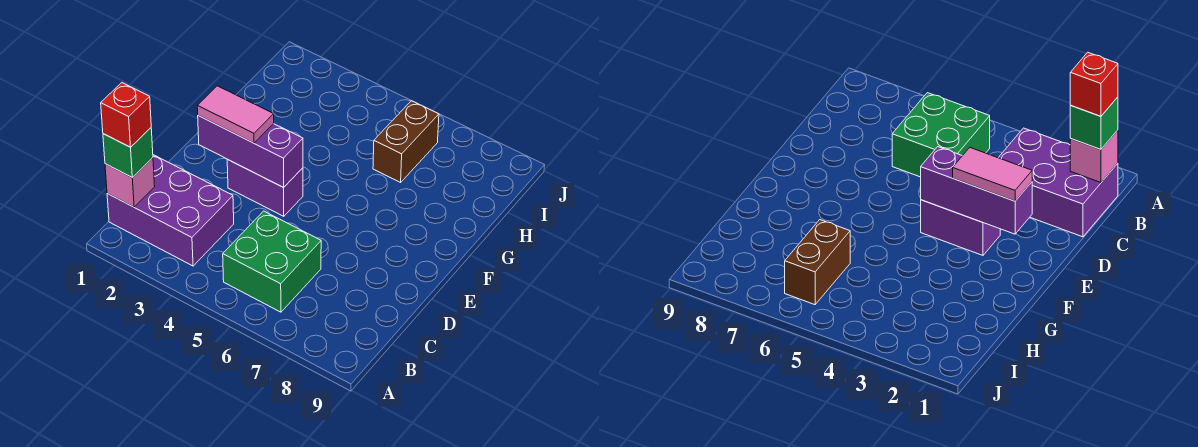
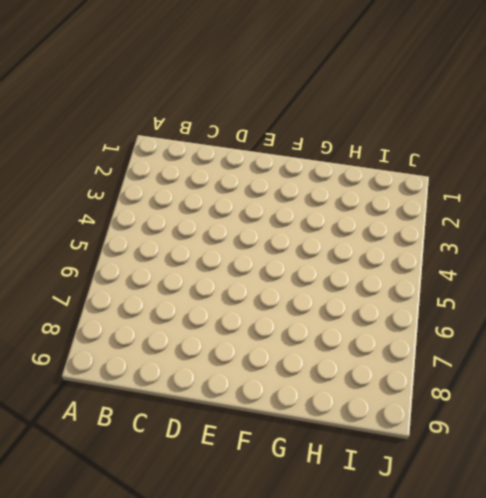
none -> purple brick B1:C3 level 1
none -> green brick B5:C6 level 1

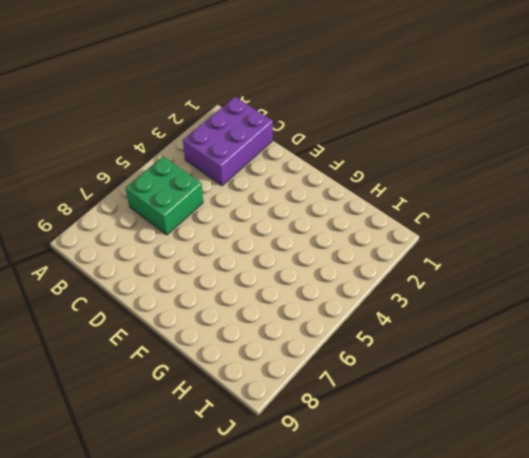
none -> purple brick E3:E4 level 1
none -> brown brick H6:I6 level 1

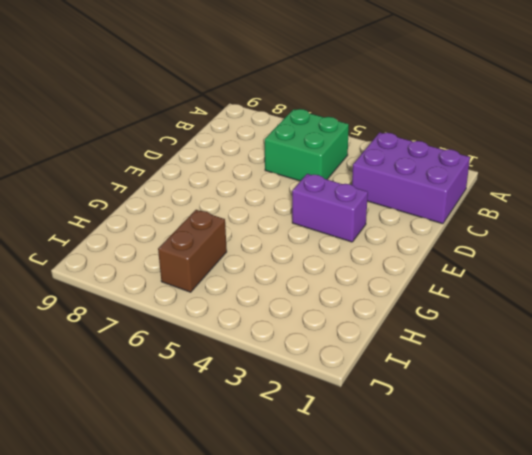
none -> pink brick B1 level 2
none -> purple brick E2:E4 level 2

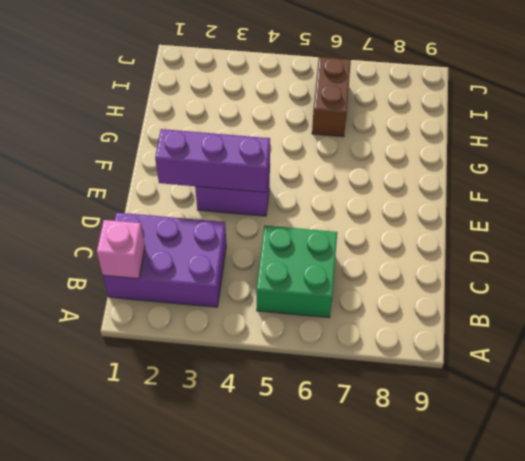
none -> green brick B1 level 3
none -> pink tile E2:E3 level 3

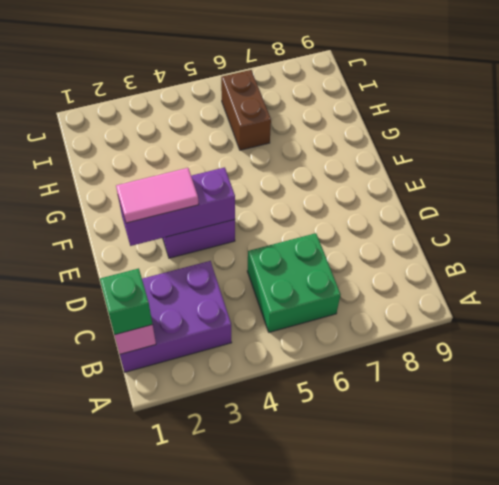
none -> red brick B1 level 4

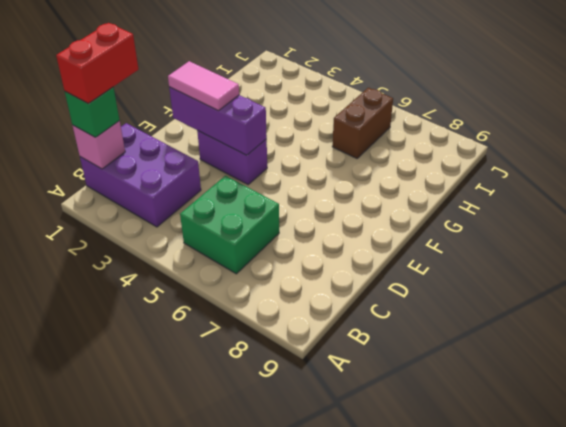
red brick B1:C1 level 4 -> red brick B1 level 4

